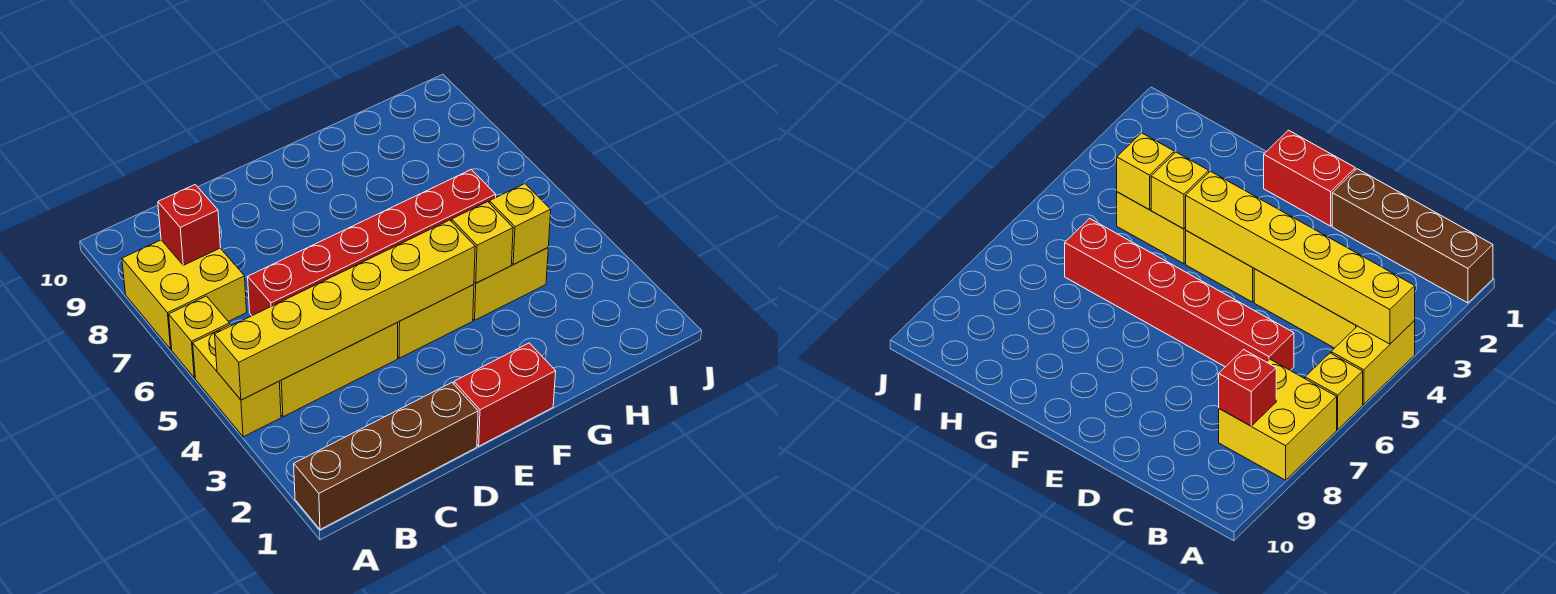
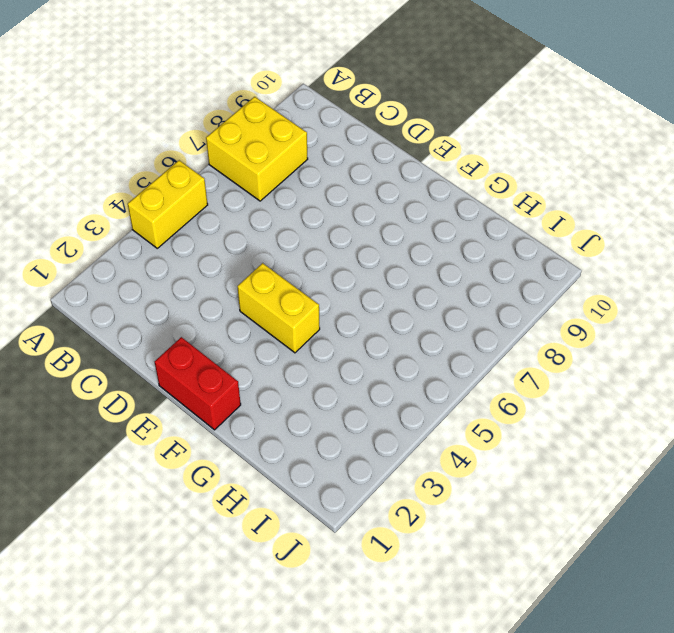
none -> brown brick A1:D1 level 1
none -> yellow brick A6 level 1
none -> yellow brick B4:D4 level 1

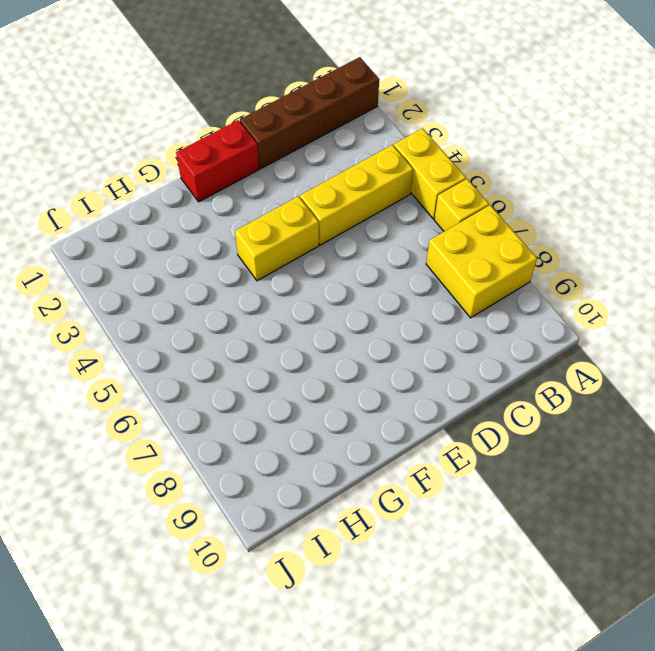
none -> red brick C6:H6 level 1
none -> yellow brick G4:H4 level 1
none -> yellow brick A4:F4 level 2

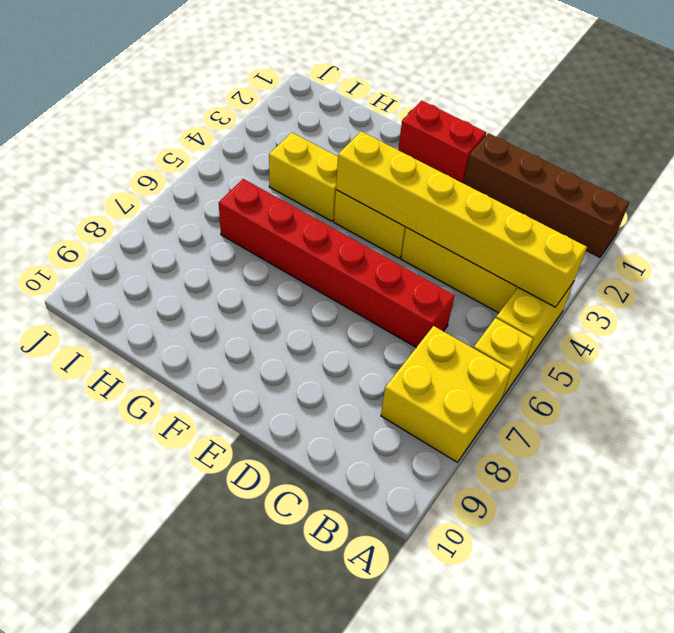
none -> red brick B8 level 2
none -> yellow brick G4 level 2
none -> yellow brick H4 level 2

